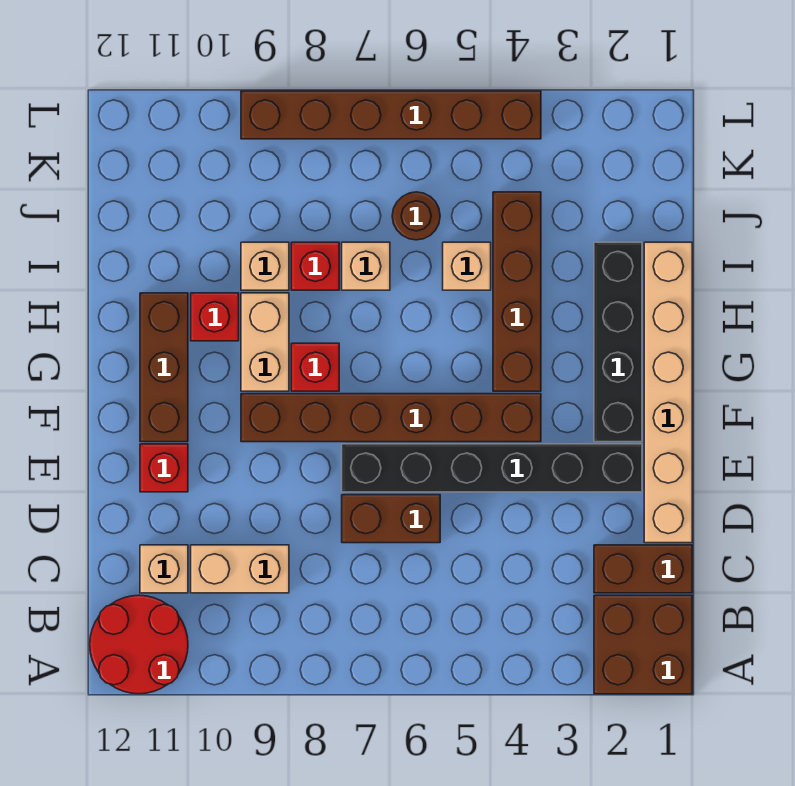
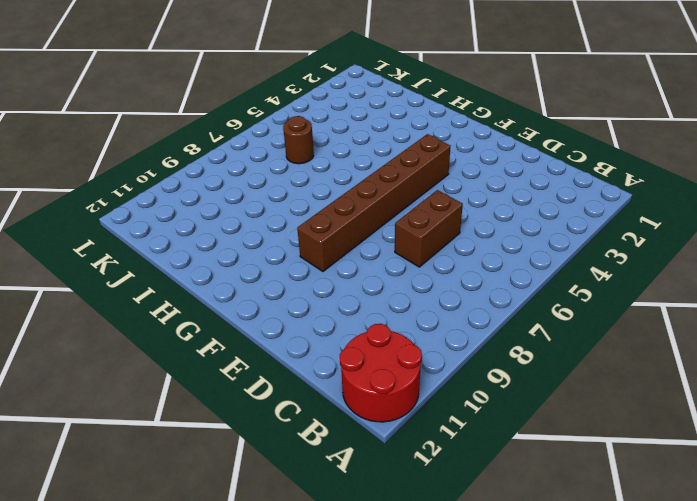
none -> brown brick A1:B2 level 1
none -> brown brick C1:C2 level 1
none -> tan brick C9:C10 level 1

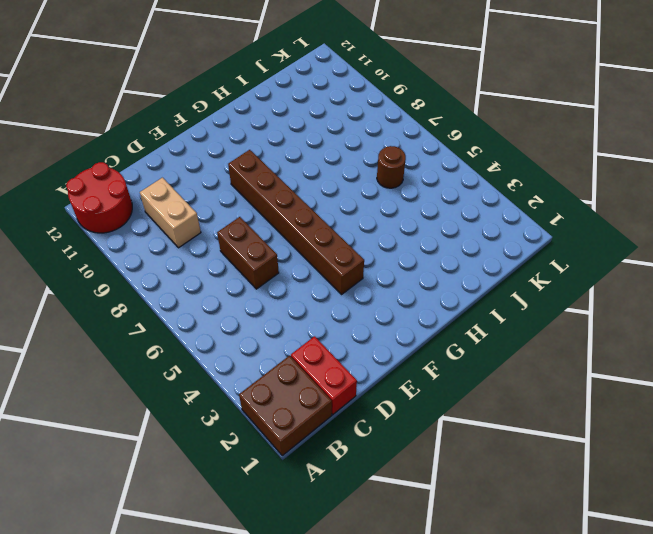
red brick C1:C2 level 1 -> brown brick C1:C2 level 1
none -> tan brick C11 level 1
none -> tan brick D1:I1 level 1
none -> black brick E2:E7 level 1

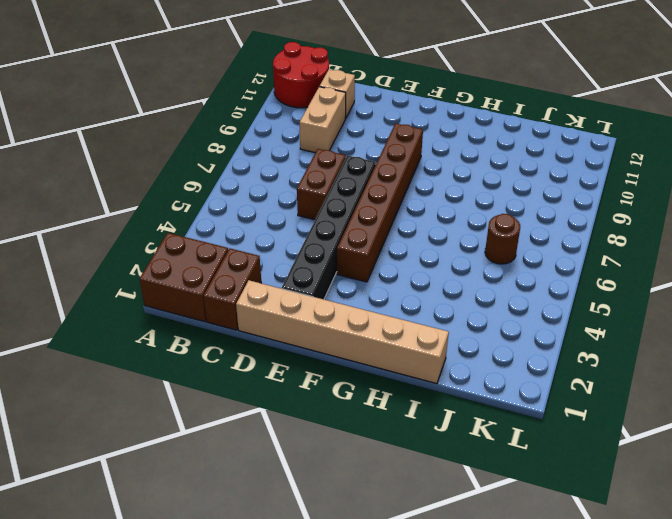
none -> red brick E11 level 1
none -> black brick F2:I2 level 1
none -> brown brick F11:H11 level 1

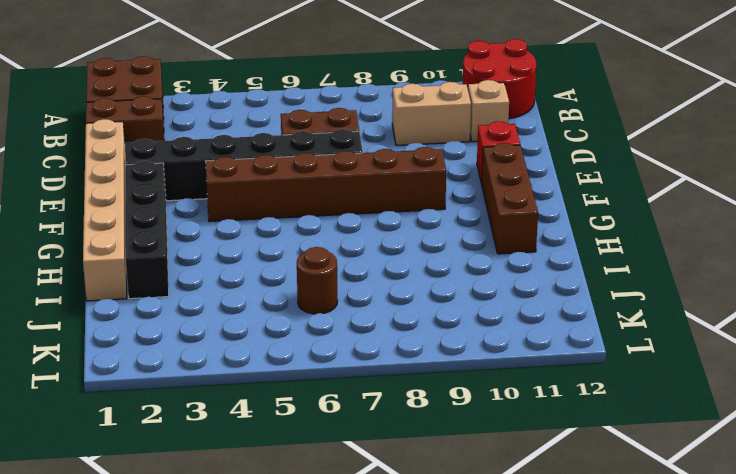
none -> brown brick G4:J4 level 1
none -> red brick G8 level 1
none -> tan brick G9:H9 level 1

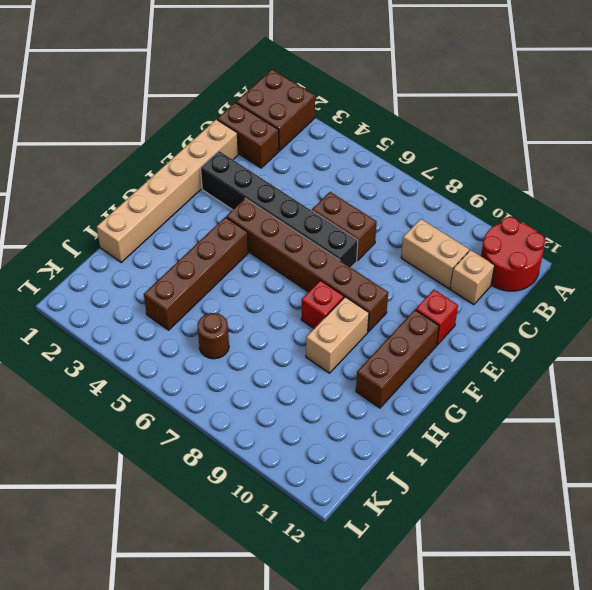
none -> black brick F2:I2 level 1
none -> red brick H10 level 1
none -> tan brick I5 level 1

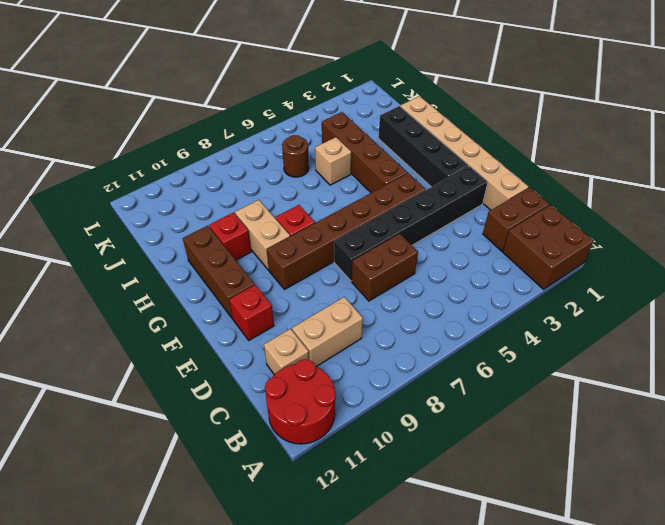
none -> tan brick I7 level 1
none -> red brick I8 level 1
none -> tan brick I9 level 1

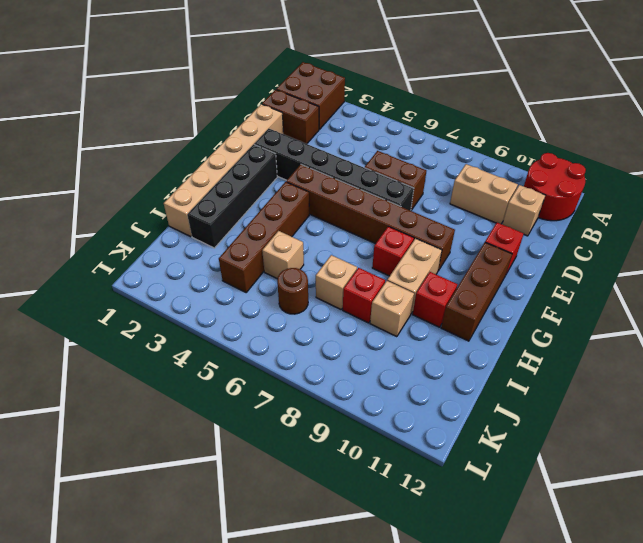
none -> brown brick L4:L9 level 1

